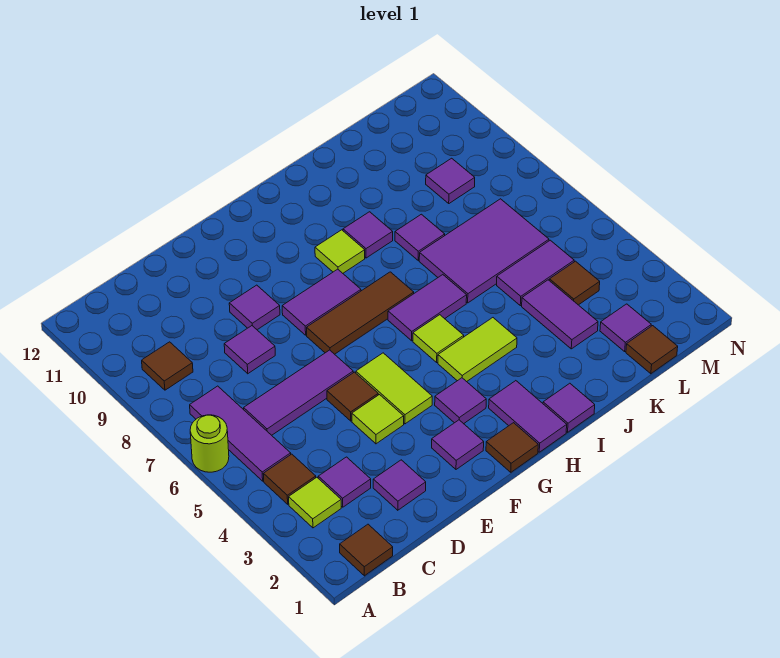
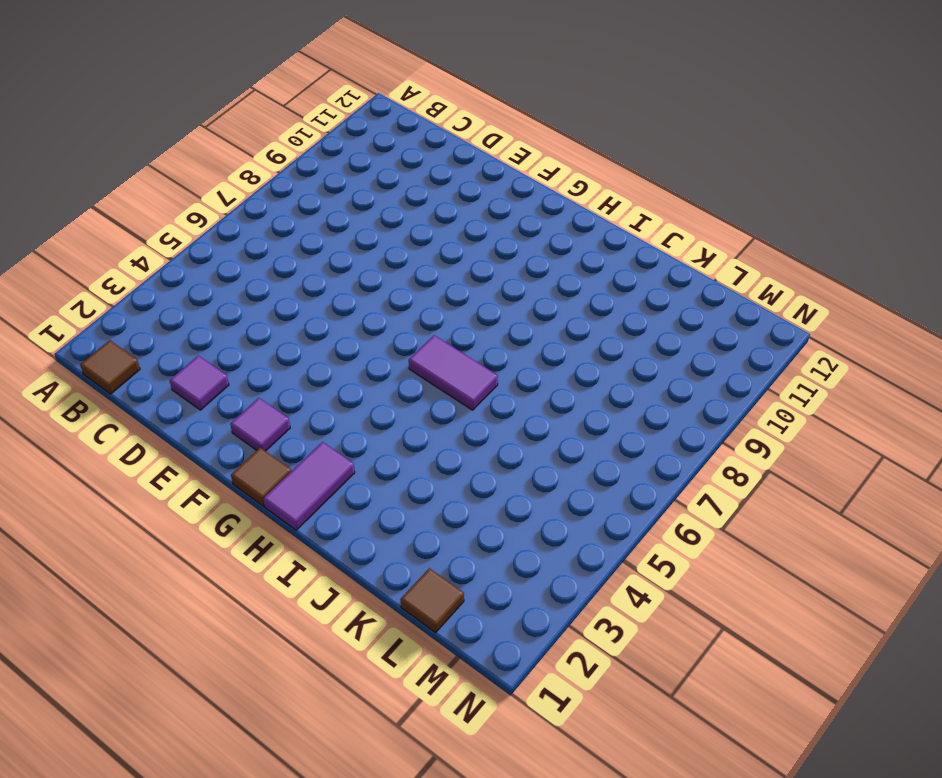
none -> lime round brick A6 level 1
none -> lime tile B3 level 1
none -> brown tile B4 level 1
none -> purple tile B5:B7 level 1

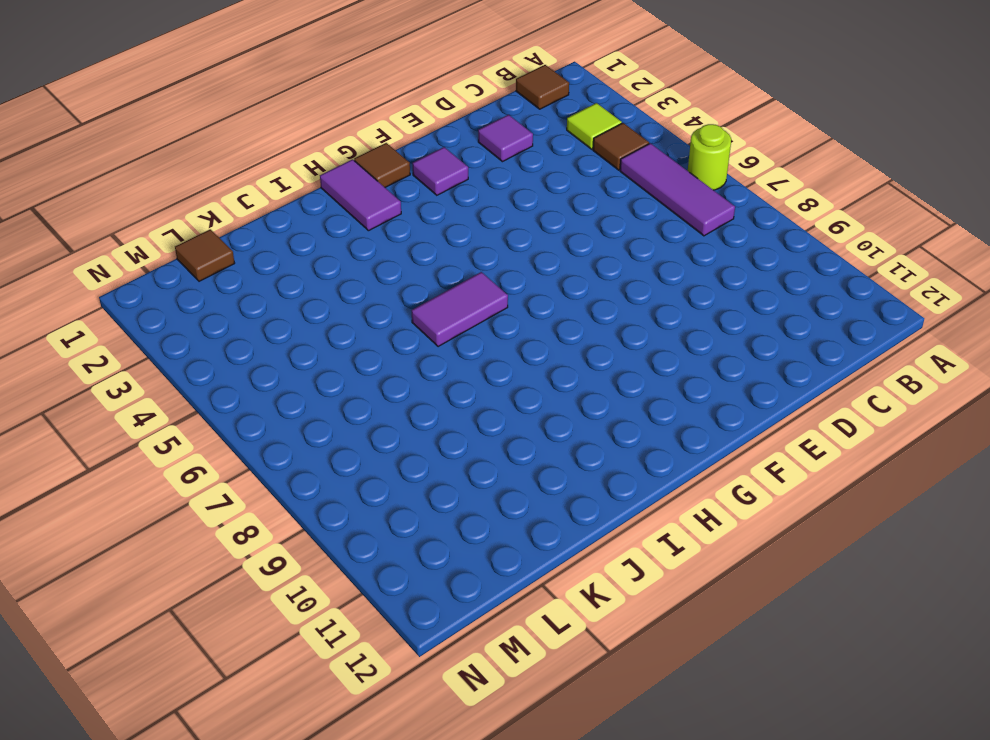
none -> brown tile B9 level 1
none -> purple tile C3 level 1
none -> purple tile C6:E6 level 1
none -> purple tile D8 level 1

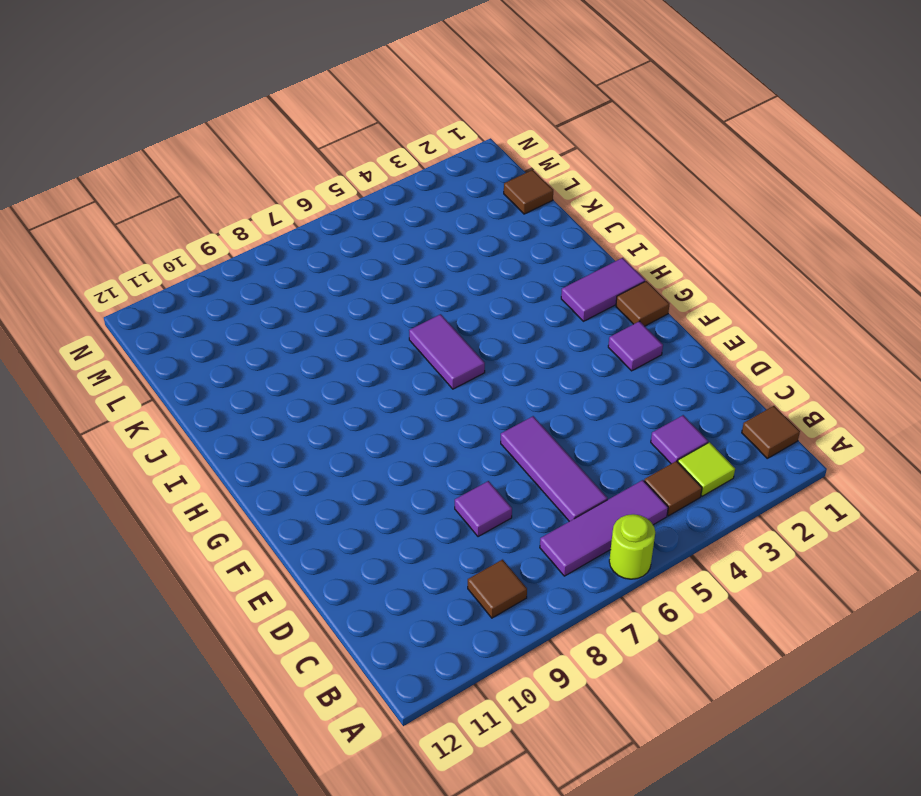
none -> purple tile D2 level 1
none -> lime tile E4 level 1
none -> brown tile E5 level 1
none -> purple tile E9 level 1

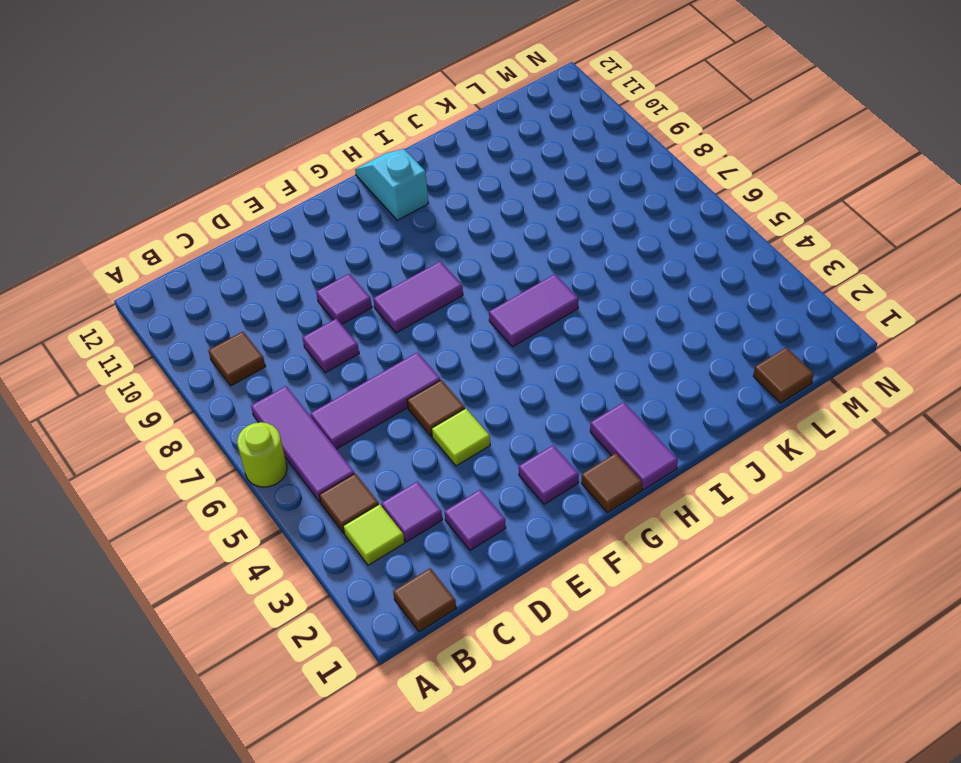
cyan slope H11:H12 level 1 top 11 -> none
none -> lime tile F4:F5 level 1
none -> brown tile F7:H7 level 1
none -> purple tile G3 level 1
none -> lime tile H4:I4 level 1

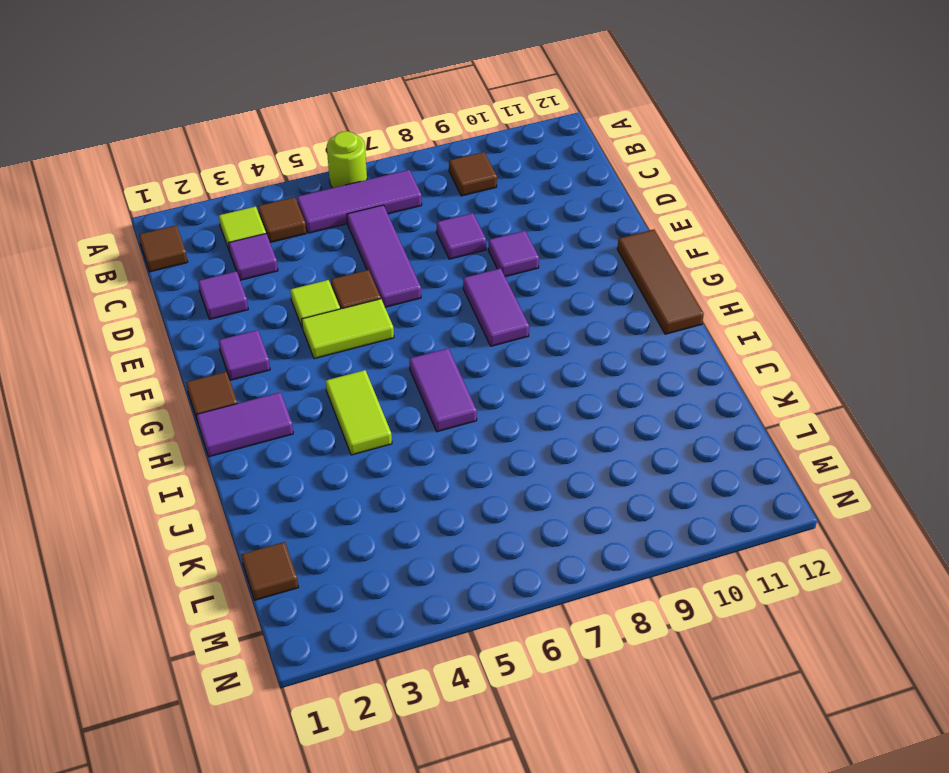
brown tile F12:H12 level 1 -> brown tile F7:H7 level 1
none -> purple tile G3 level 1
none -> lime tile H5 level 1
none -> lime tile H9 level 1
none -> purple tile I1 level 1

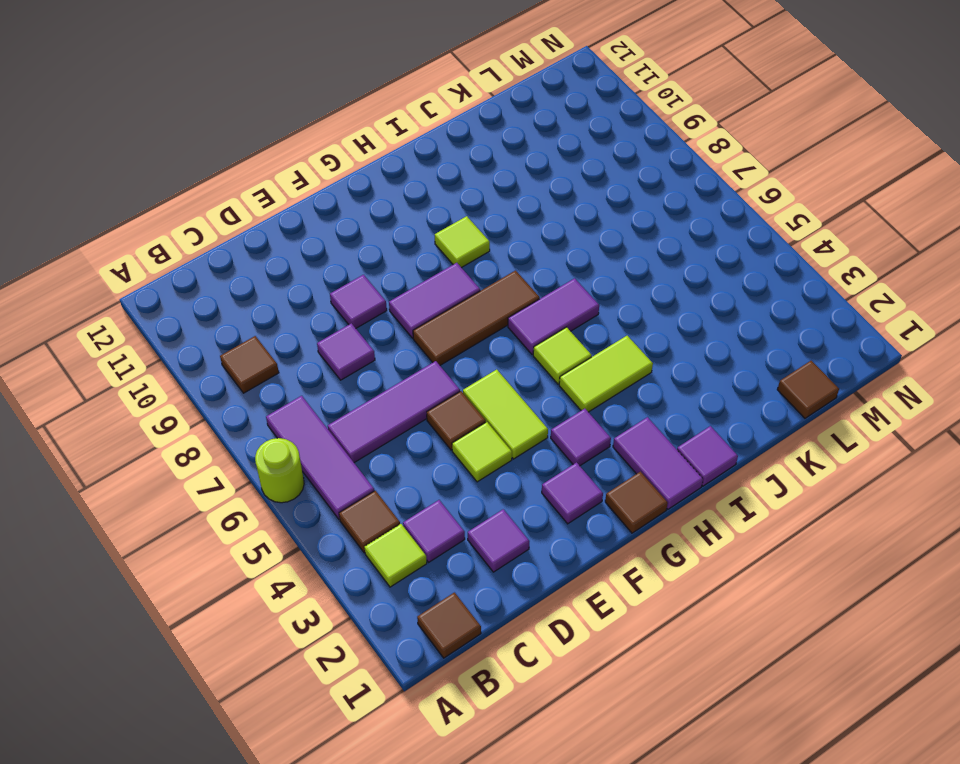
none -> purple tile I9 level 1
none -> purple tile J6:L7 level 1
none -> purple tile J8 level 1
none -> purple tile K3:K4 level 1

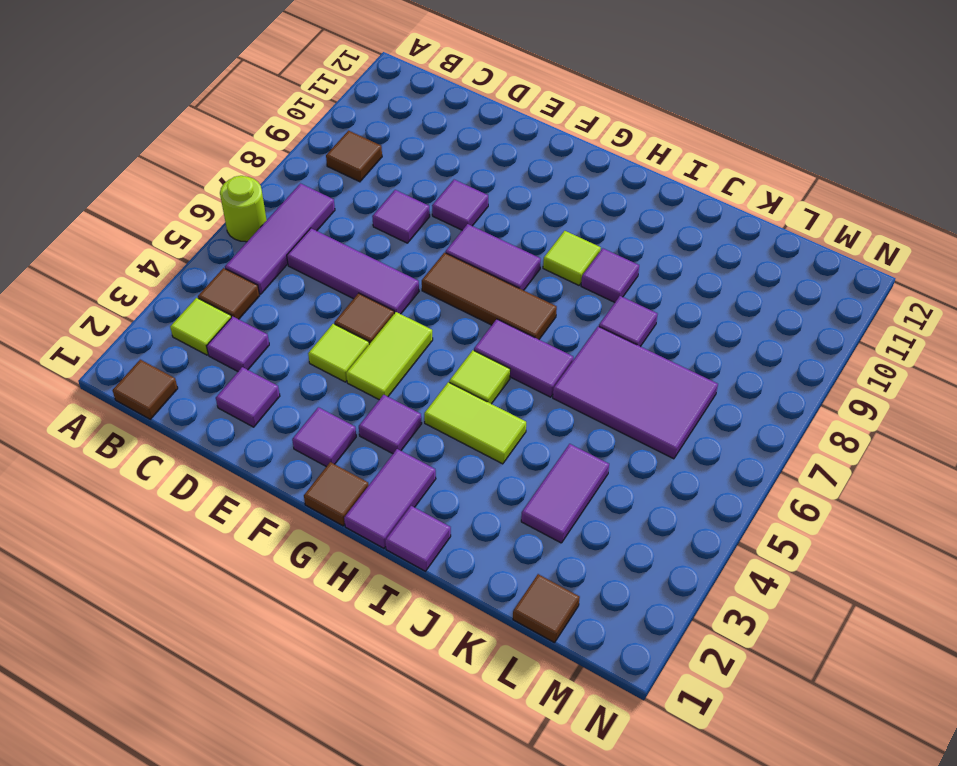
none -> purple tile K5:L5 level 1
none -> purple tile L2 level 1
none -> brown tile L4 level 1
none -> purple tile L9 level 1

